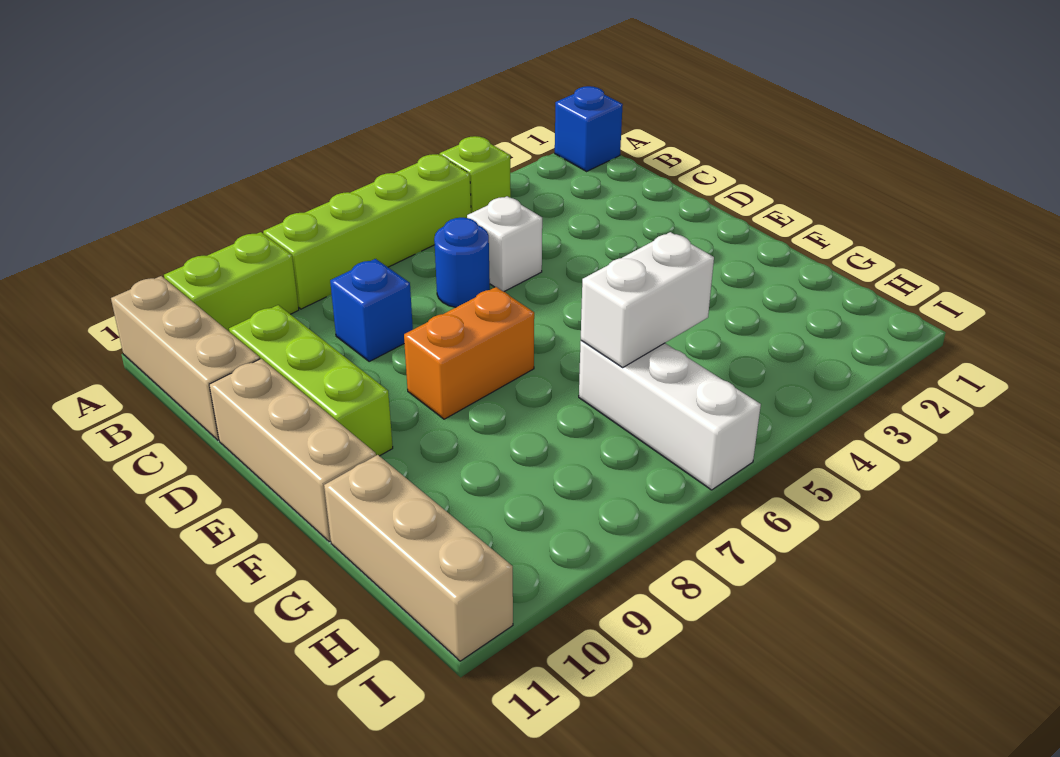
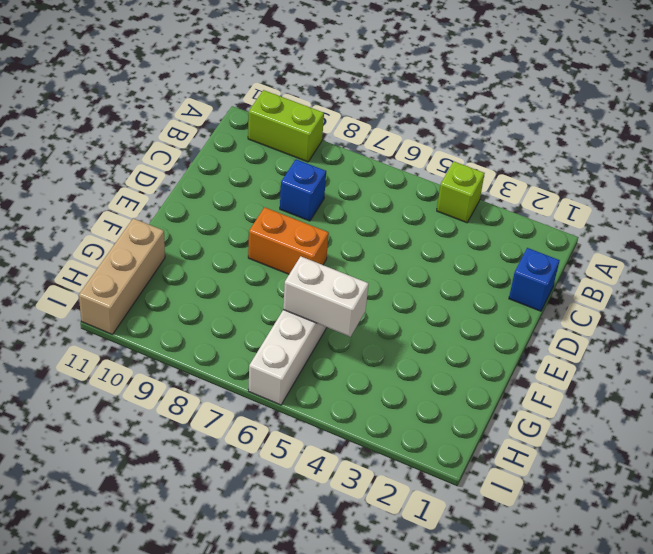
blue brick C1 level 1 -> blue brick A1 level 1
none -> lime brick A5:A8 level 1
none -> tan brick A11:C11 level 1
none -> white brick C5 level 1

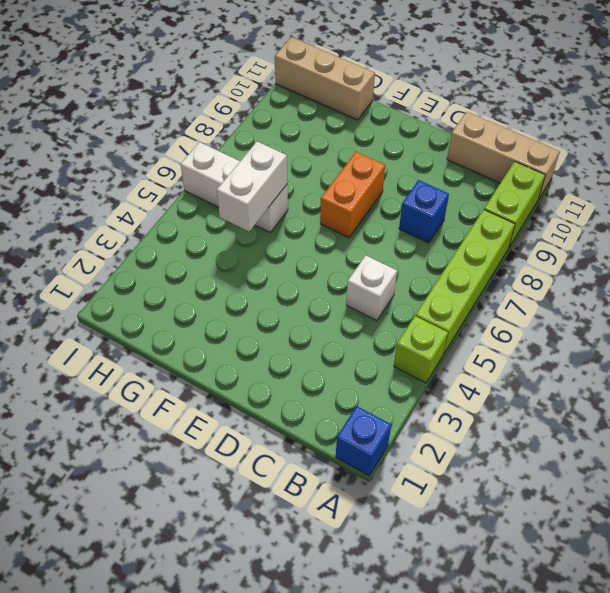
none -> blue round brick C6 level 1
none -> lime brick C10:E10 level 1
none -> tan brick D11:F11 level 1

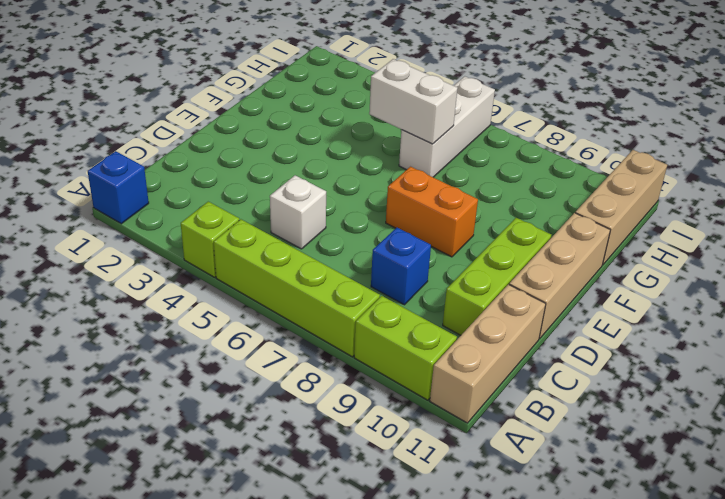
none -> blue round brick C6 level 1

